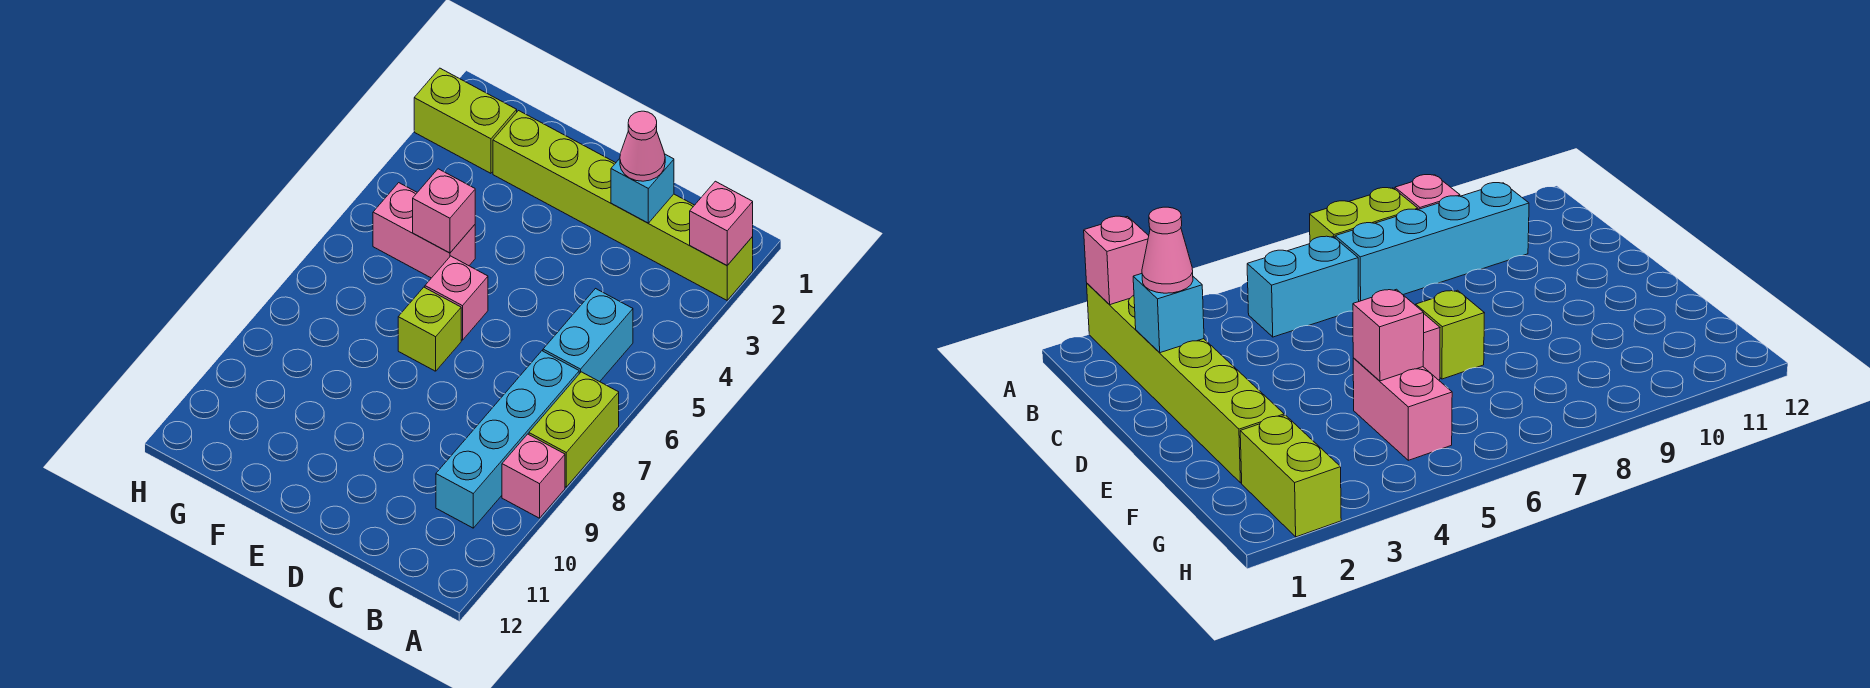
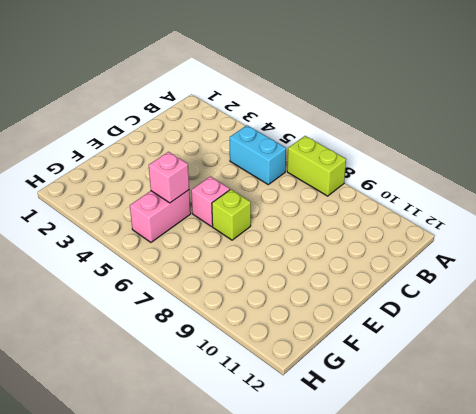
none -> lime brick A2:F2 level 1
none -> pink brick A9 level 1
none -> cyan brick B7:B10 level 1

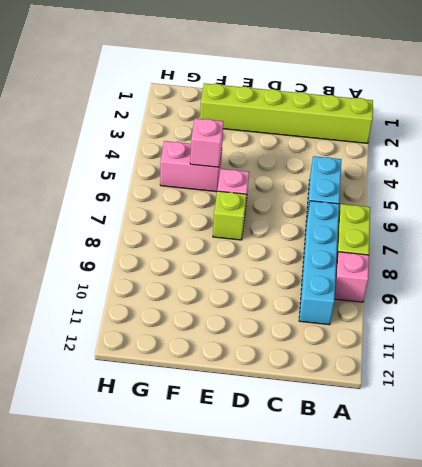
none -> lime brick G2:H2 level 1
none -> pink brick A2 level 2
none -> cyan brick C2 level 2

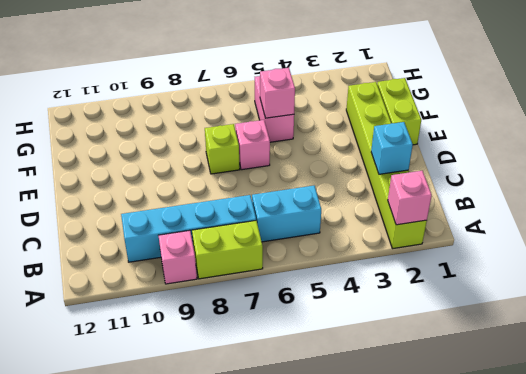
lime brick E1:F1 level 1 -> lime brick G2:H2 level 1
none -> pink cone C2 level 3

